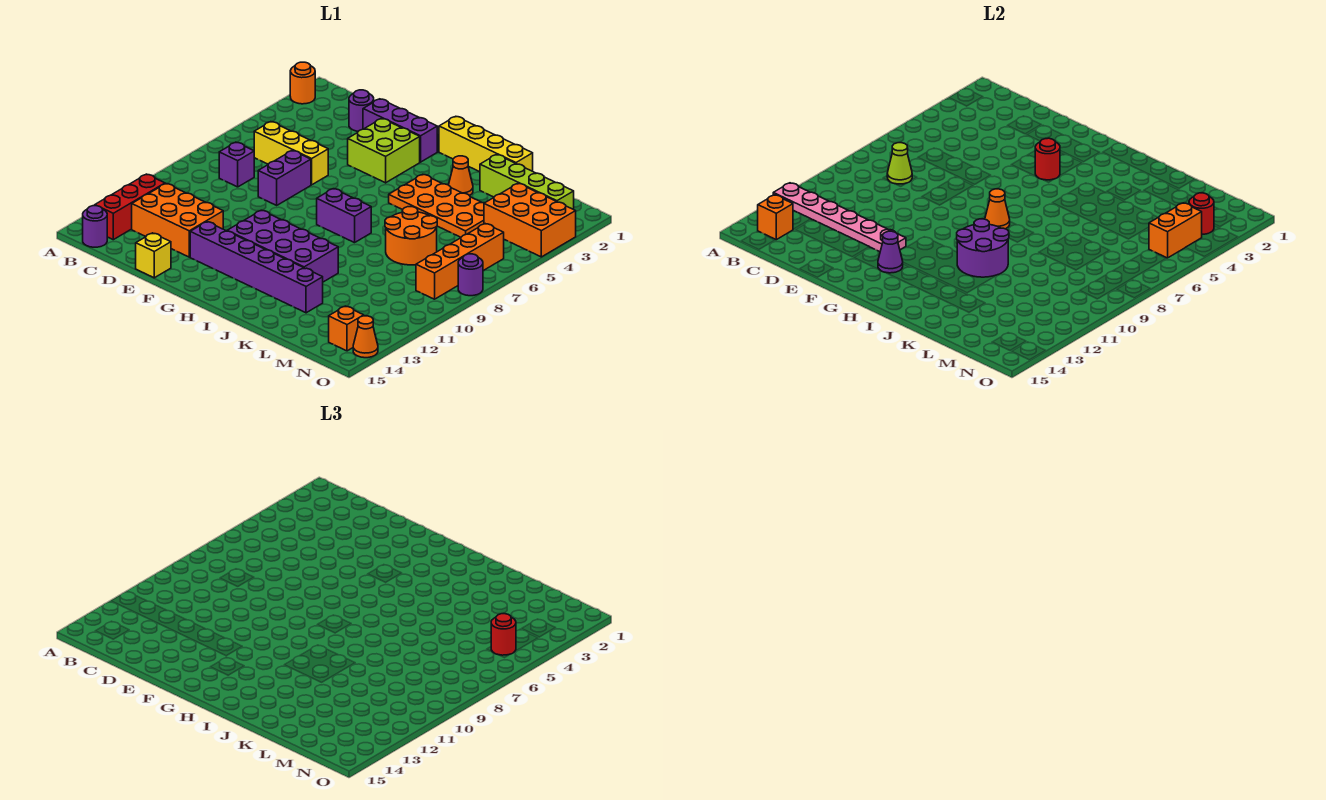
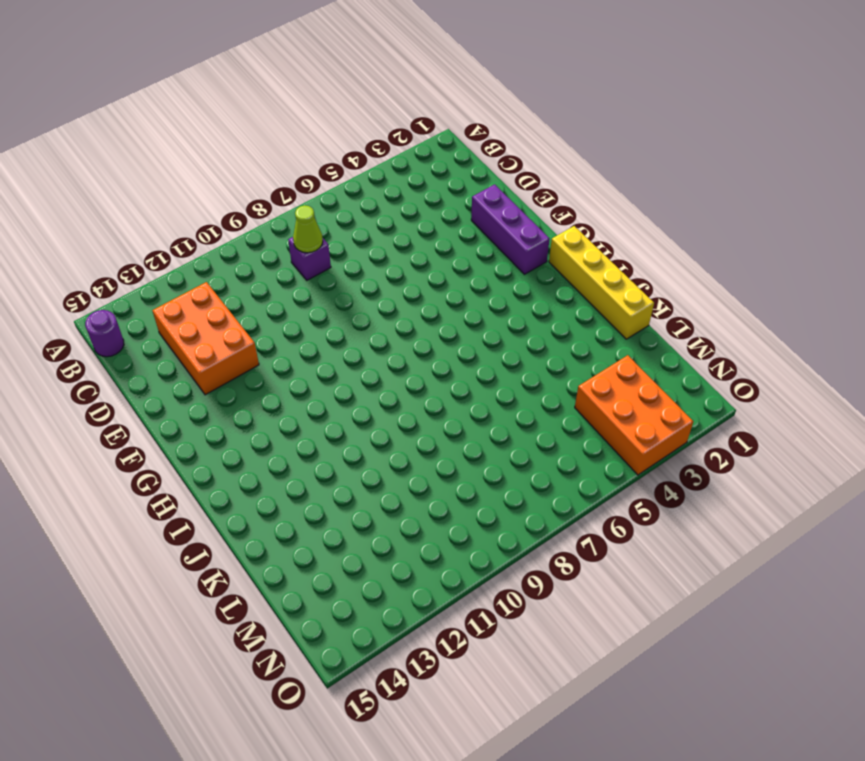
none -> orange round brick A2 level 1
none -> red brick B12:B14 level 1
none -> yellow brick C6:E6 level 1
none -> purple round brick D2 level 1

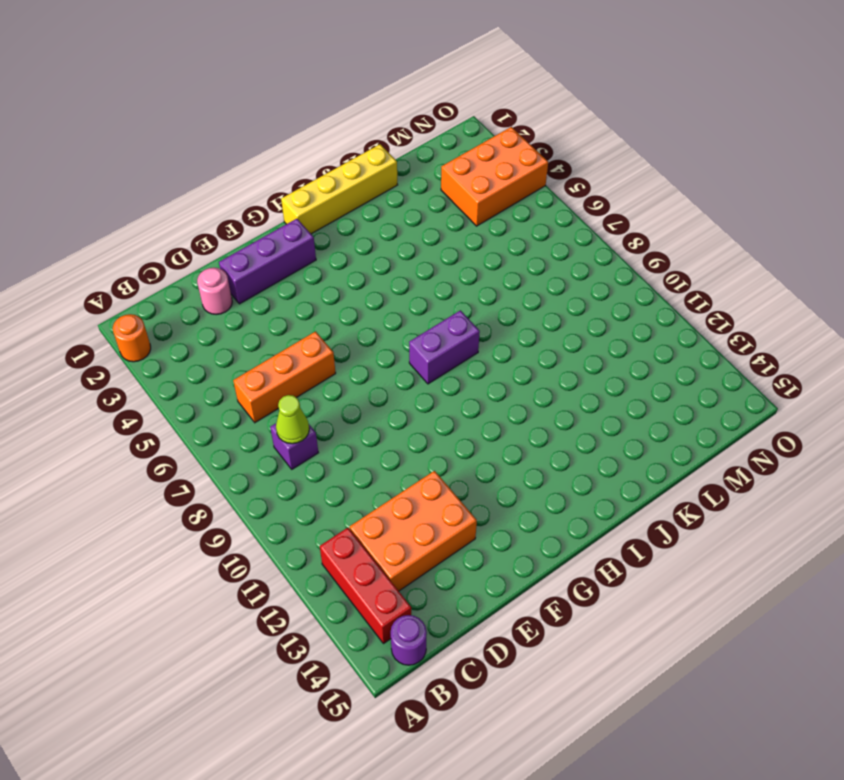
orange brick C6:E6 level 1 -> yellow brick C6:E6 level 1
pink round brick D2 level 1 -> purple round brick D2 level 1
none -> purple brick E7:E8 level 1
none -> yellow brick E15 level 1
none -> lime brick F3:G4 level 1
none -> purple brick F13:K13 level 1

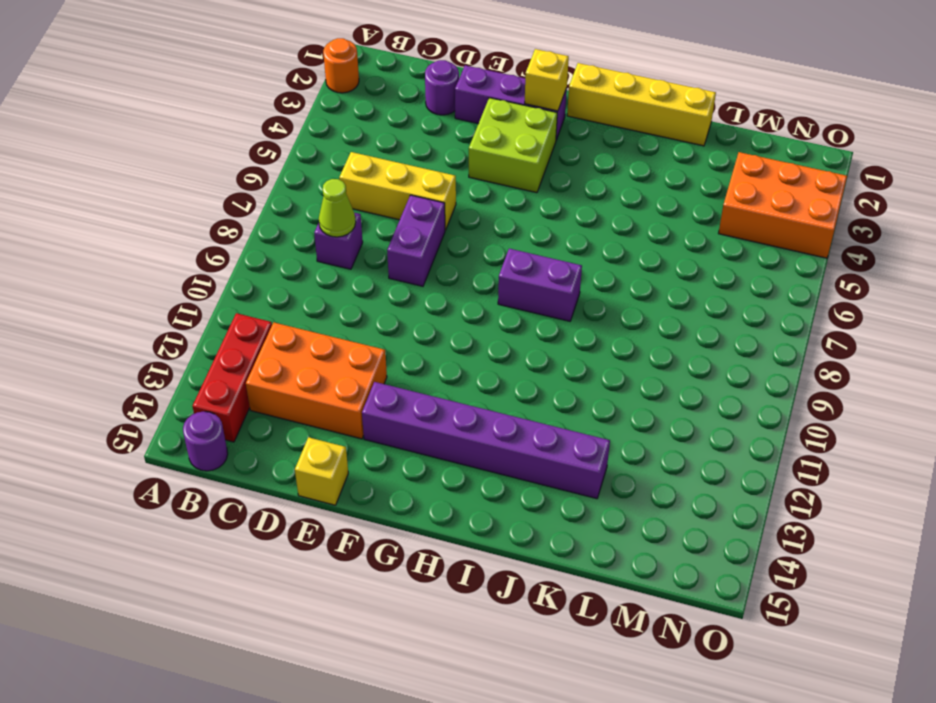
yellow brick G2 level 2 -> none
none -> purple brick G11:J12 level 1
none -> orange plate I4:L5 level 1
none -> orange cone J3 level 1
none -> lime brick K2:N2 level 1

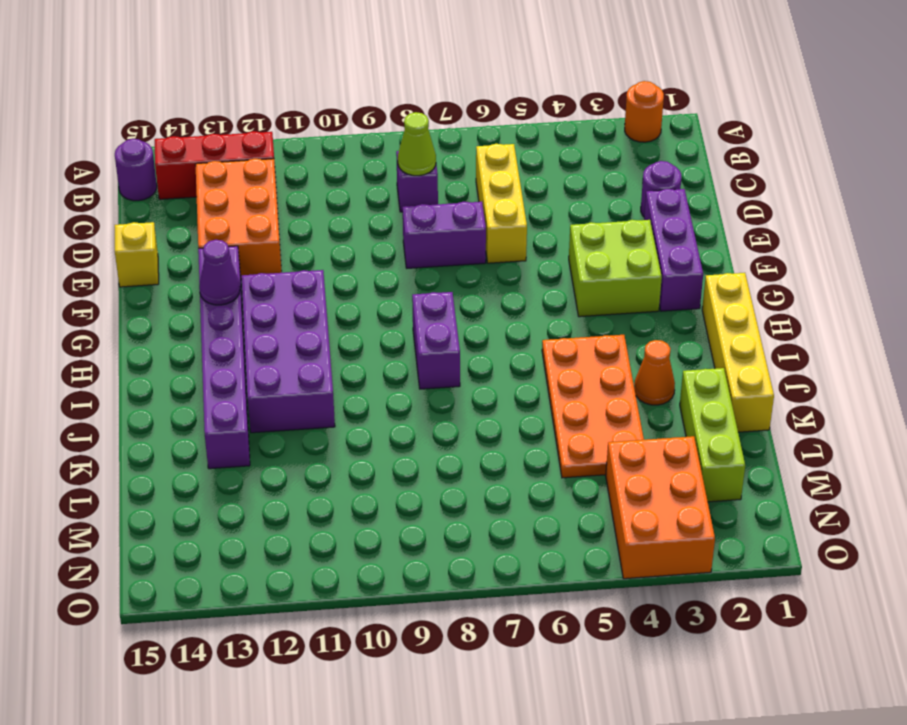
lime brick K2:M2 level 1 -> lime brick K2:N2 level 1
none -> orange round brick K7:L8 level 1
none -> orange brick N6:N9 level 1
none -> orange brick N14 level 1
none -> purple round brick O8 level 1

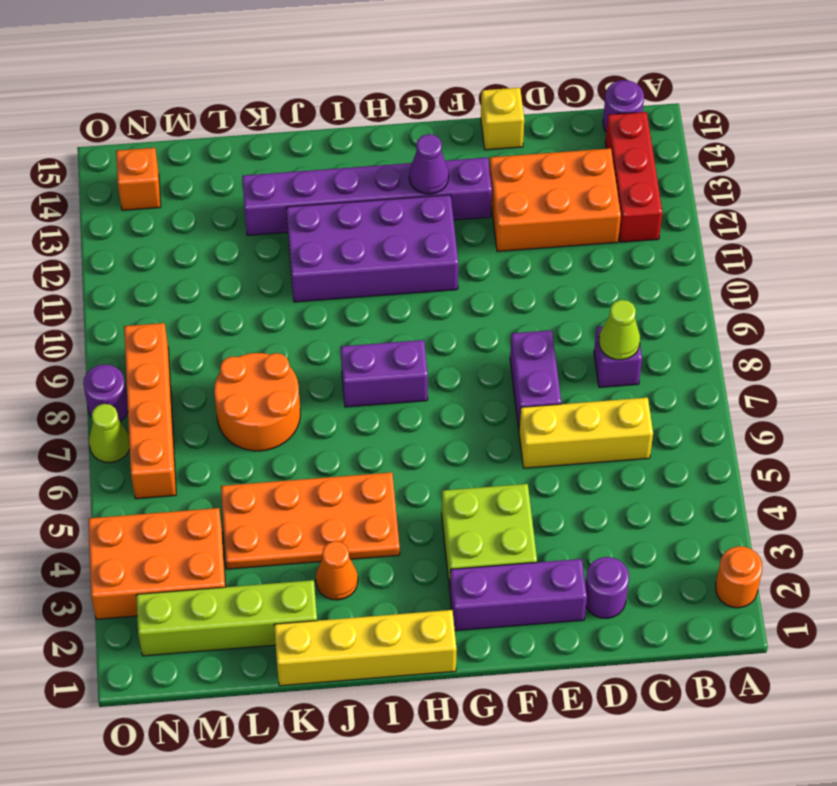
lime cone O7 level 1 -> none
none -> orange cone O14 level 1
none -> pink plate A12:F12 level 2
none -> orange brick B14 level 2
none -> red round brick G4 level 2

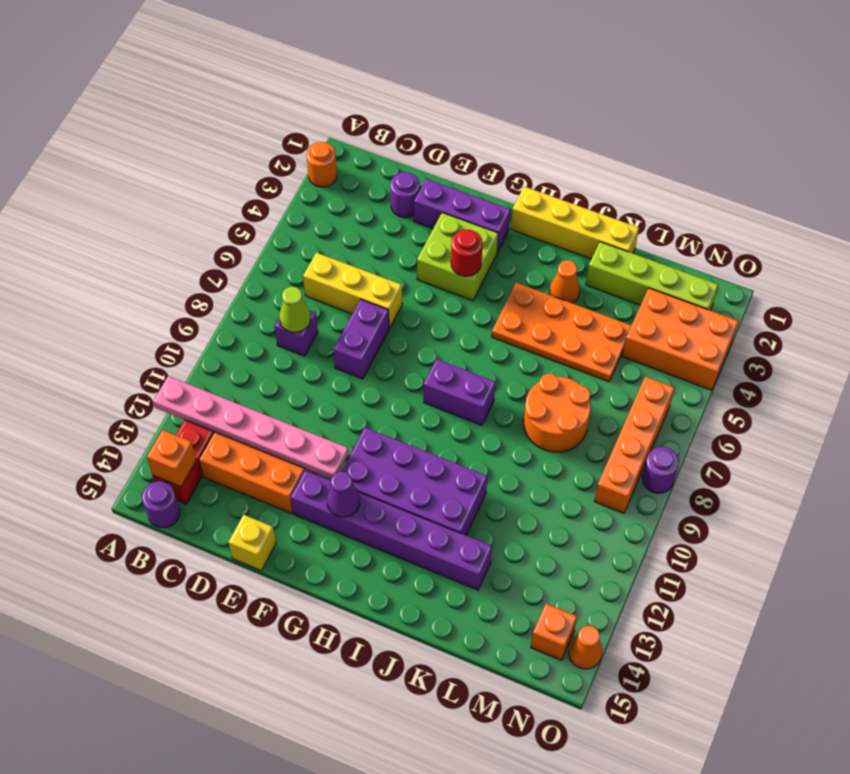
none -> orange cone H8 level 2
none -> purple round brick I10:J11 level 2
none -> red round brick N3 level 2
none -> orange brick N4:N5 level 2

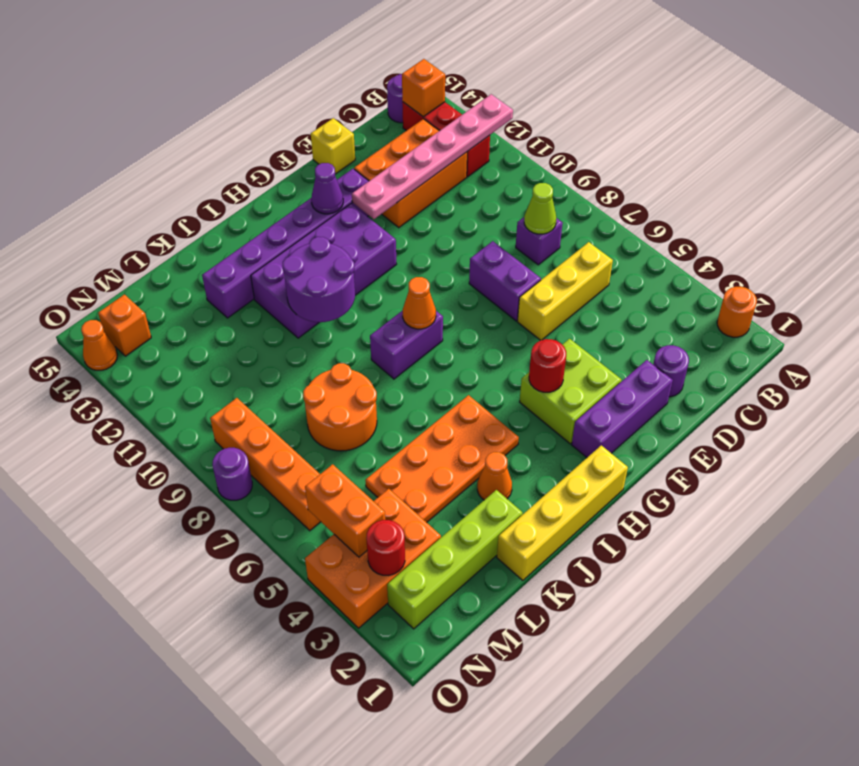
none -> red round brick N5 level 3

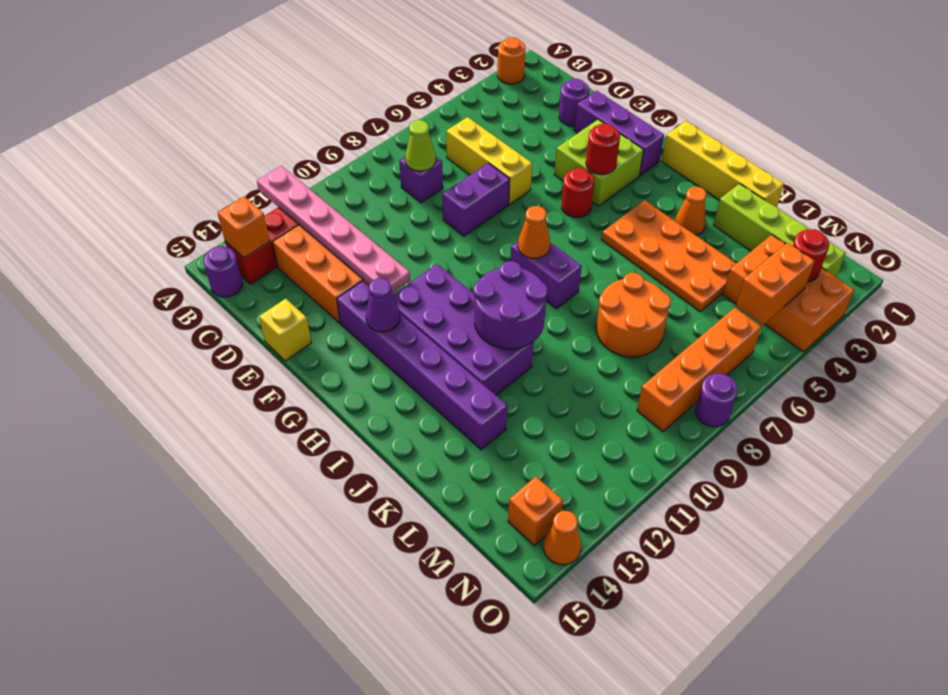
red round brick G5 level 1 -> red round brick N5 level 3

